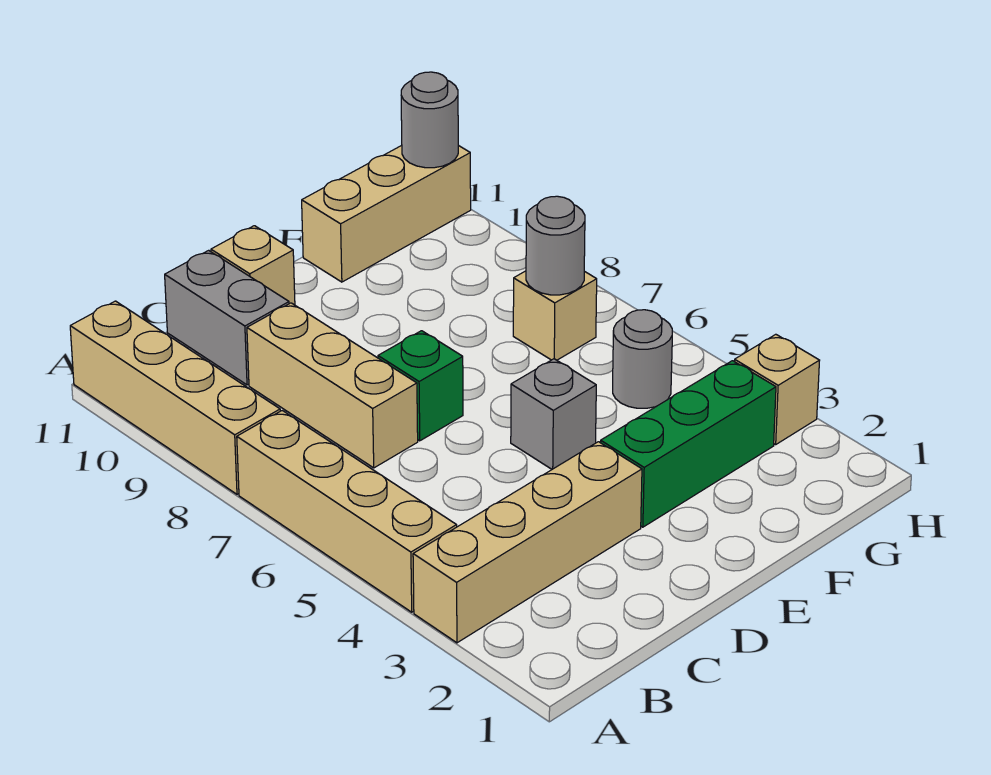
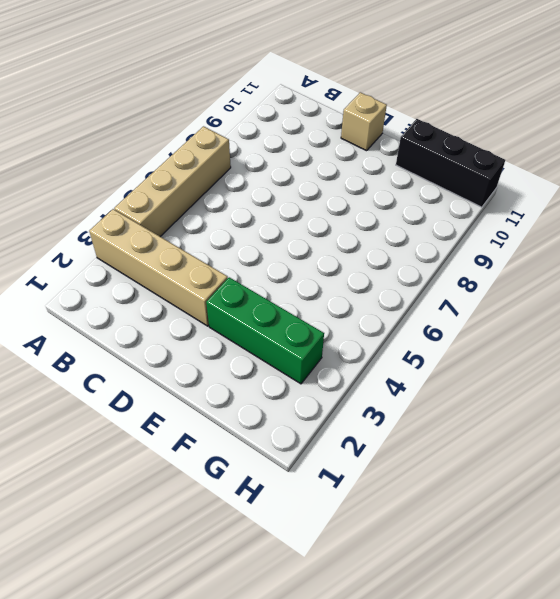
black brick F11:H11 level 1 -> tan brick F11:H11 level 1
none -> tan brick A8:A11 level 1
none -> tan brick C7:C9 level 1
none -> grey brick C10:C11 level 1

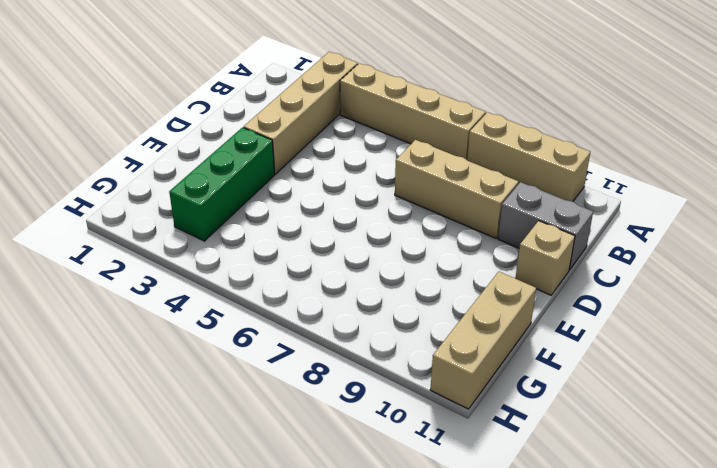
tan brick A8:A10 level 1 -> tan brick A8:A11 level 1
none -> green brick D7 level 1
none -> grey brick E5 level 1
none -> grey round brick G5 level 1

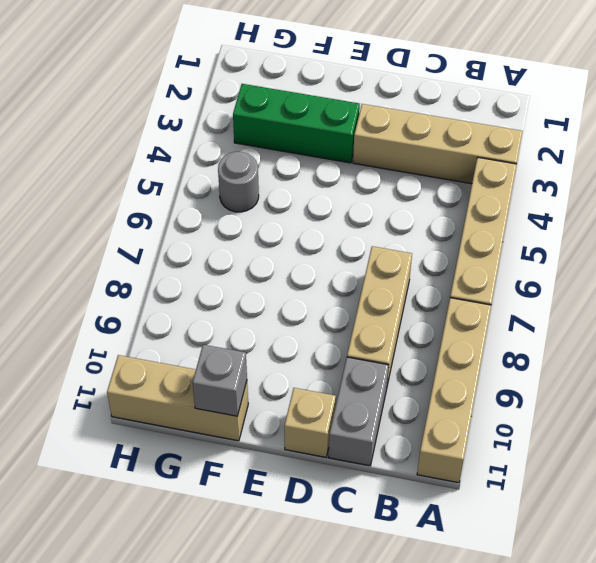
grey brick F11 level 2 -> grey brick E5 level 1
none -> green brick D7 level 1
none -> tan brick G7 level 1
none -> tan brick H3 level 1

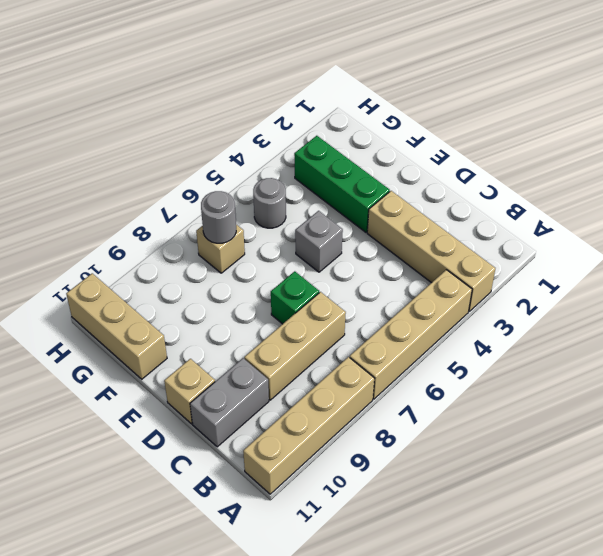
none -> tan brick H3 level 1
none -> grey round brick H11 level 2

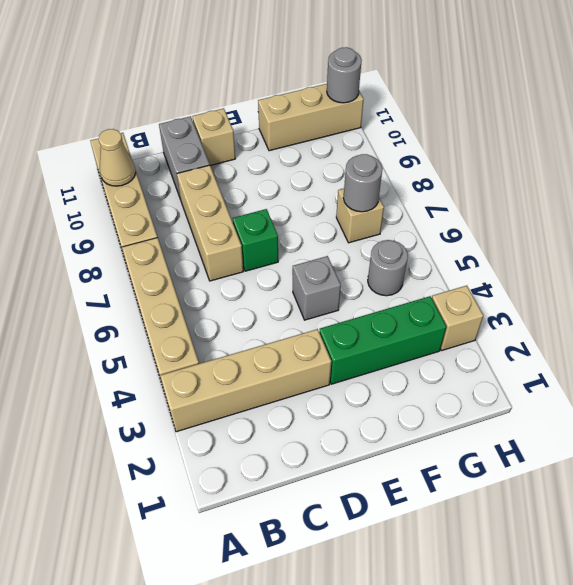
tan cone A10 level 2 -> none

